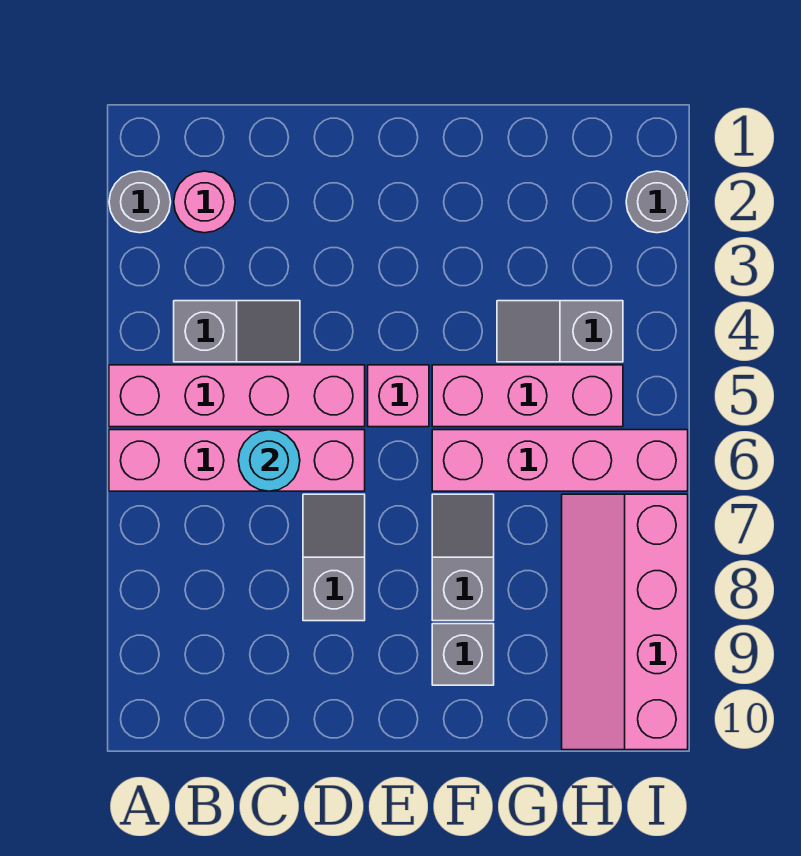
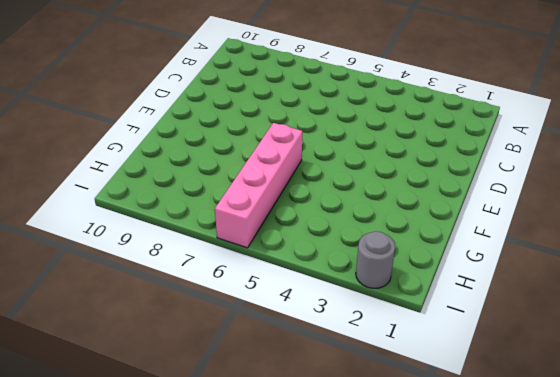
none -> grey round brick A2 level 1
none -> pink brick A5:D5 level 1
none -> pink brick A6:D6 level 1

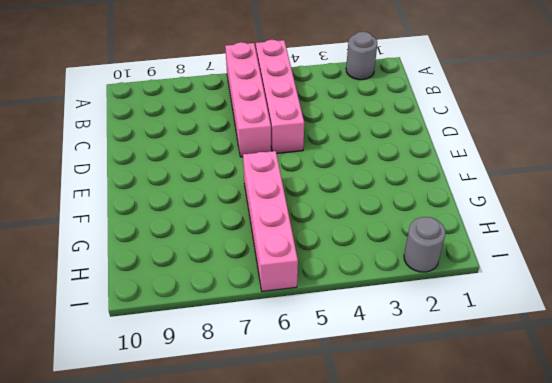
none -> pink round brick B2 level 1
none -> grey slope B4:C4 level 1 top B
none -> grey slope D7:D8 level 1 top 8

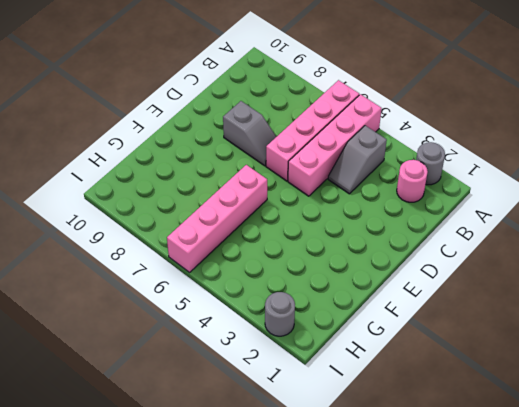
none -> pink brick E5 level 1
none -> pink brick F5:H5 level 1
none -> grey slope F7:F8 level 1 top 8

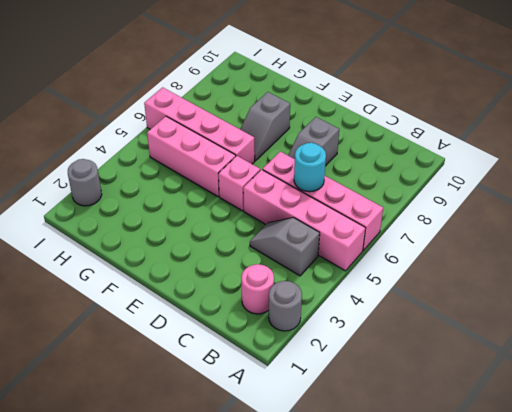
none -> grey brick F9 level 1
none -> grey slope G4:H4 level 1 top H
none -> pink slope H7:I10 level 1 top I

